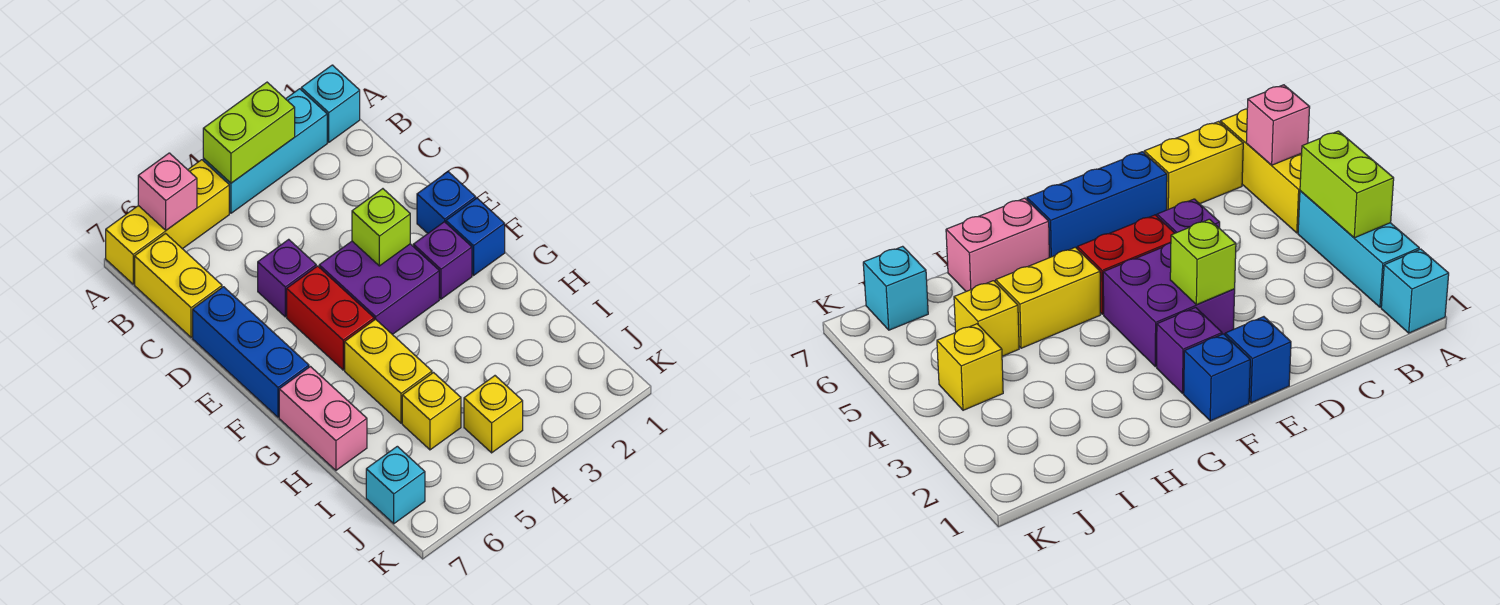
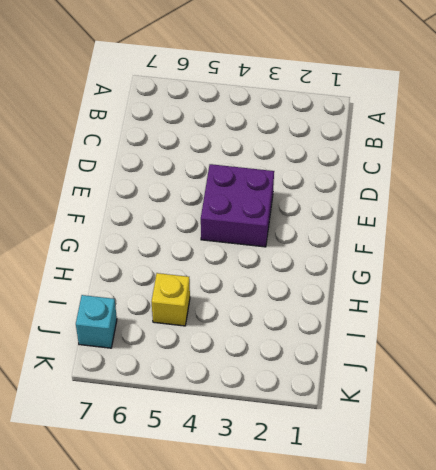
none -> cyan brick A1 level 1
none -> cyan brick A2:A4 level 1
none -> yellow brick A5:A7 level 1

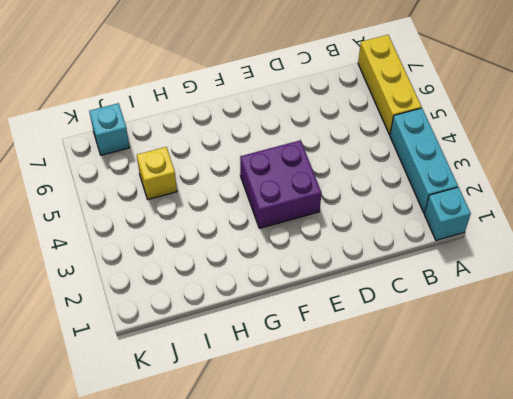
none -> yellow brick B7:C7 level 1
none -> purple brick D5 level 1
none -> blue brick D7:F7 level 1

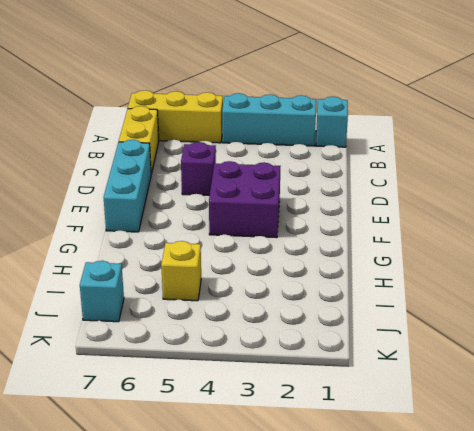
cyan brick D7:F7 level 1 -> blue brick D7:F7 level 1
none -> blue brick E1 level 1
none -> red brick E5:F5 level 1
none -> blue brick F1 level 1

